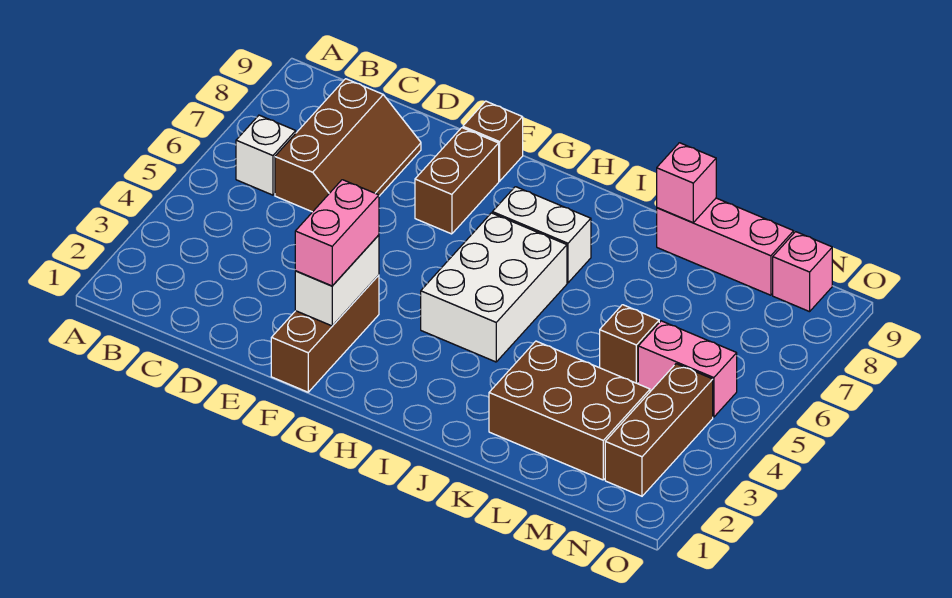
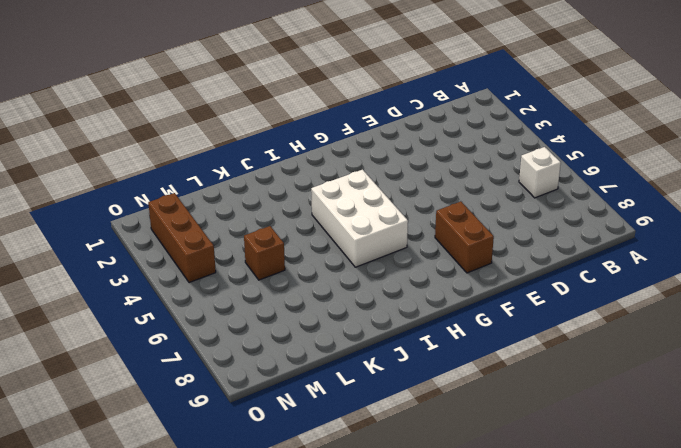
none -> brown slope C6:D8 level 1 top C
none -> brown brick F1:F3 level 1
none -> brown brick F9 level 1

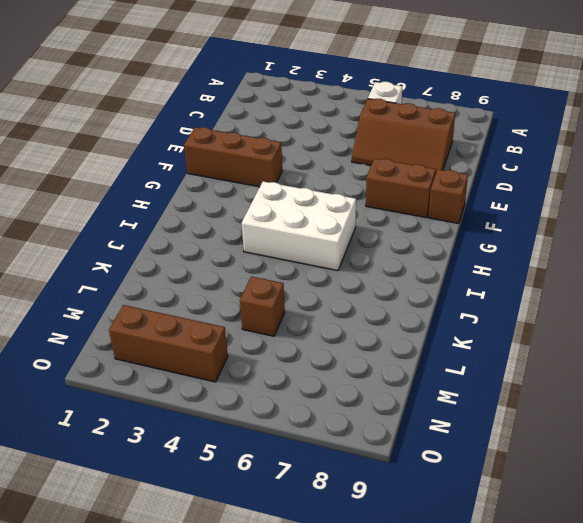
none -> white brick H7:I7 level 1
none -> brown brick K2:M3 level 1
none -> pink brick K9:M9 level 1

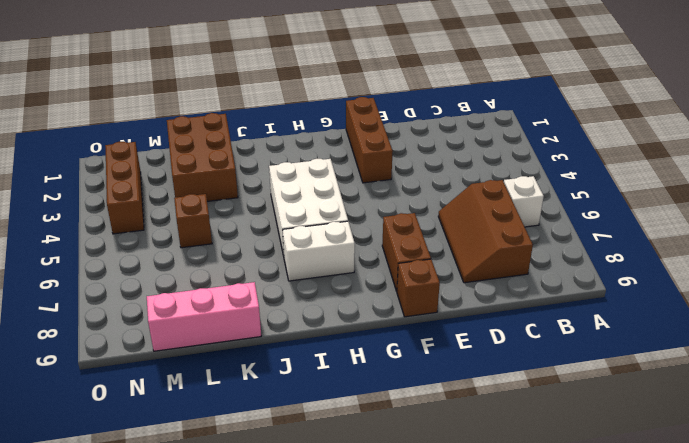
brown brick K1:L3 level 1 -> brown brick K2:M3 level 1
none -> pink brick M5:N5 level 1
none -> pink brick N9 level 1
none -> white brick F2:F3 level 2

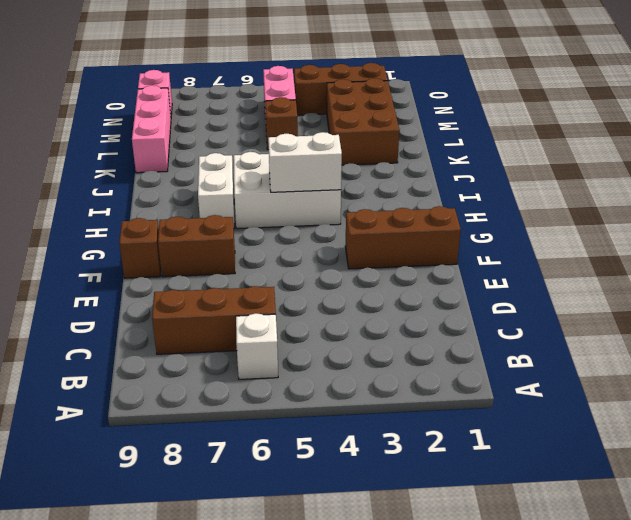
white brick H4:H5 level 2 -> white brick F2:F3 level 2
none -> pink brick K9 level 2
none -> pink brick F2:F3 level 3

